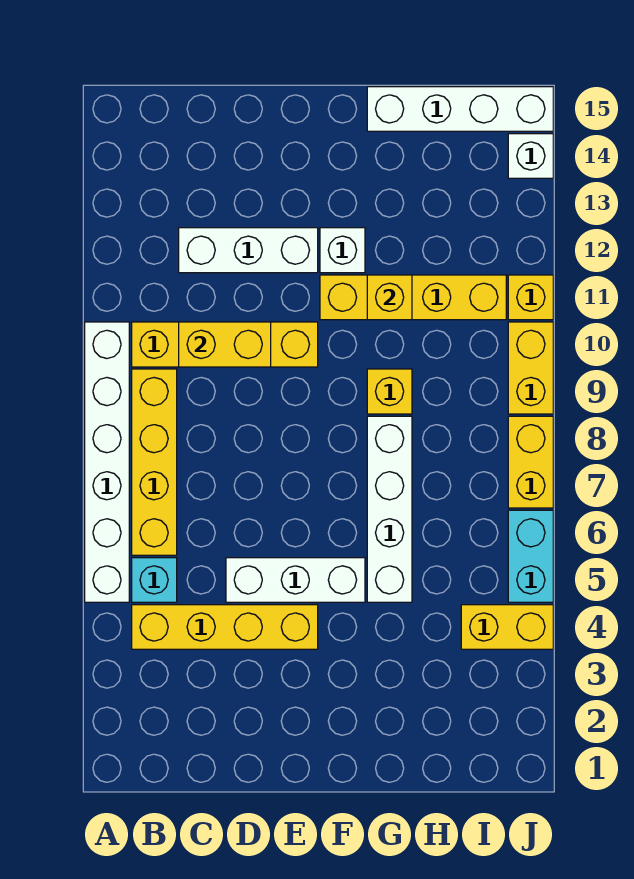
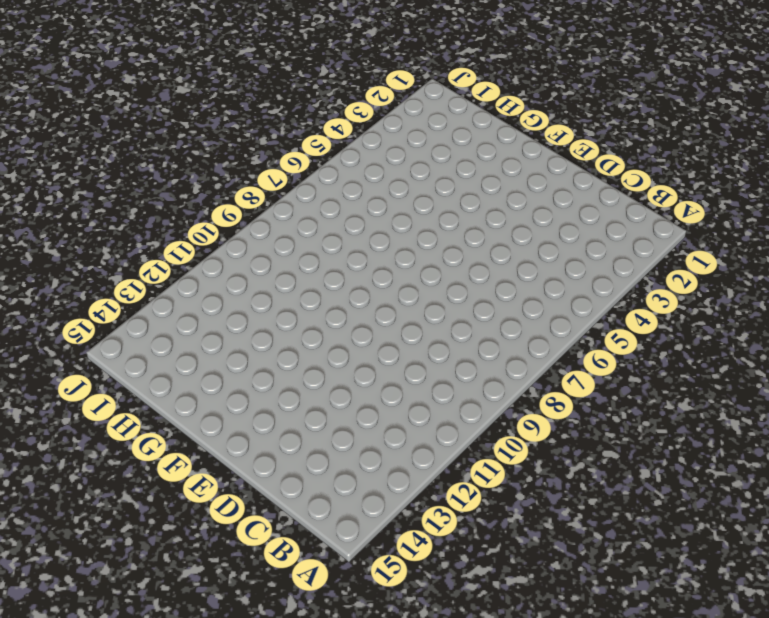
none -> white brick A5:A10 level 1
none -> yellow brick B4:E4 level 1
none -> cyan brick B5 level 1

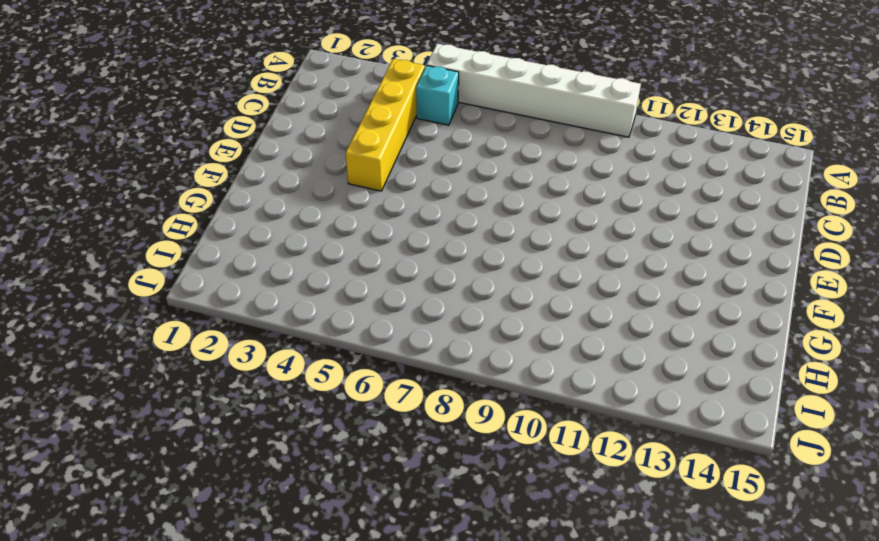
none -> yellow brick B6:B9 level 1
none -> yellow brick B10:E10 level 1
none -> white brick C12:E12 level 1

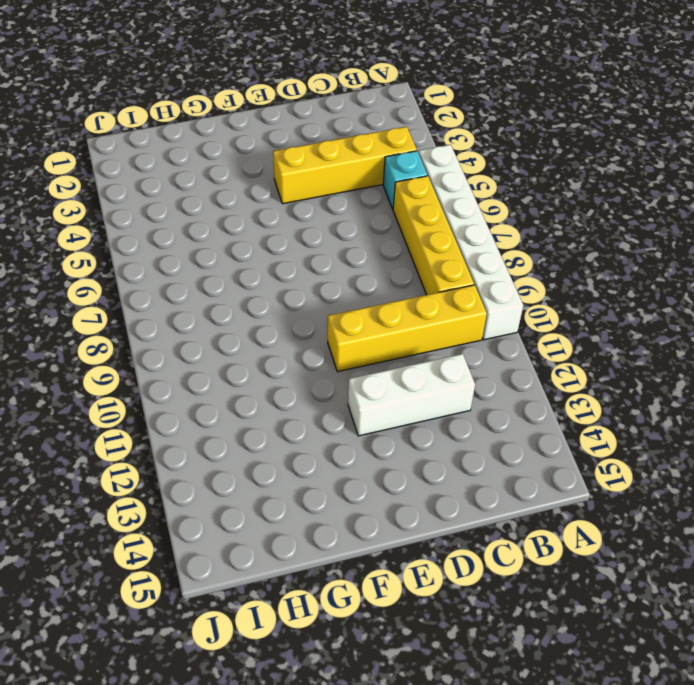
none -> white brick D5:F5 level 1
none -> yellow brick F11:I11 level 1
none -> white brick F12 level 1

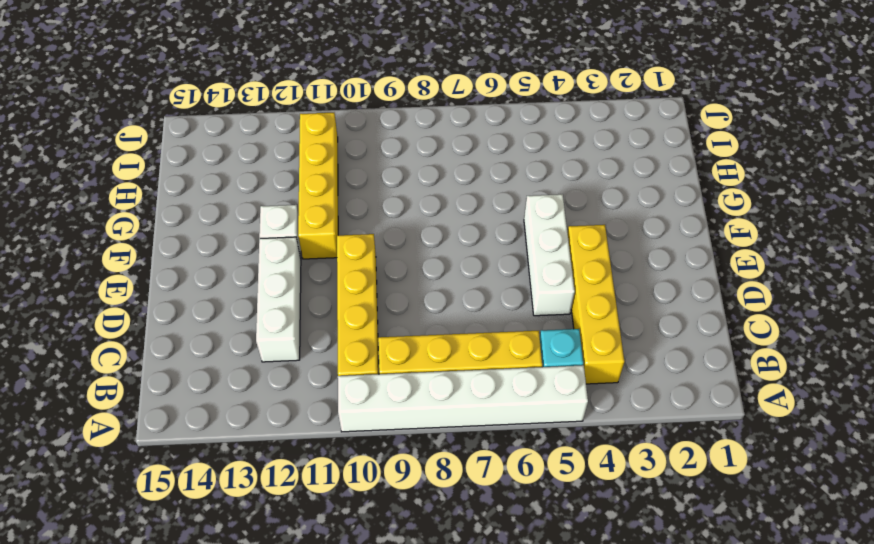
none -> white brick G5:G8 level 1
none -> yellow brick G9 level 1
none -> white brick G15:J15 level 1

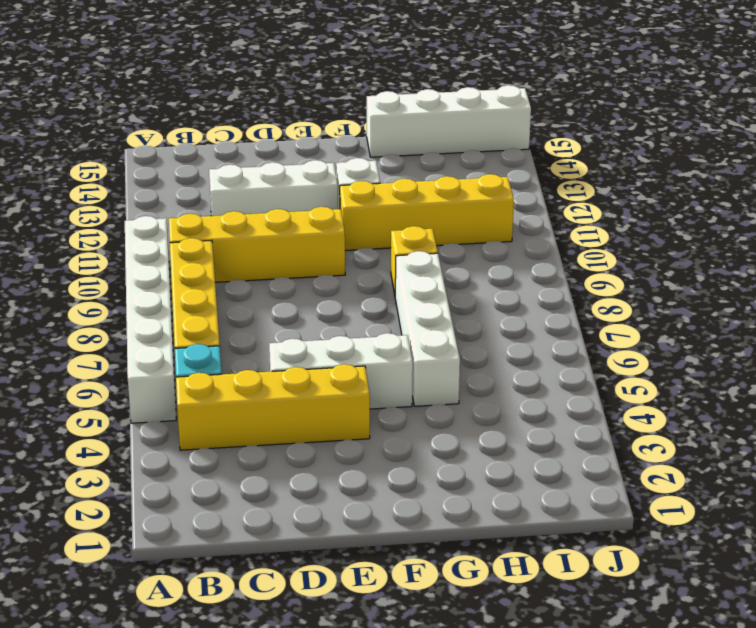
none -> yellow brick I4:J4 level 1
none -> cyan brick J5:J6 level 1
none -> yellow brick J7:J8 level 1

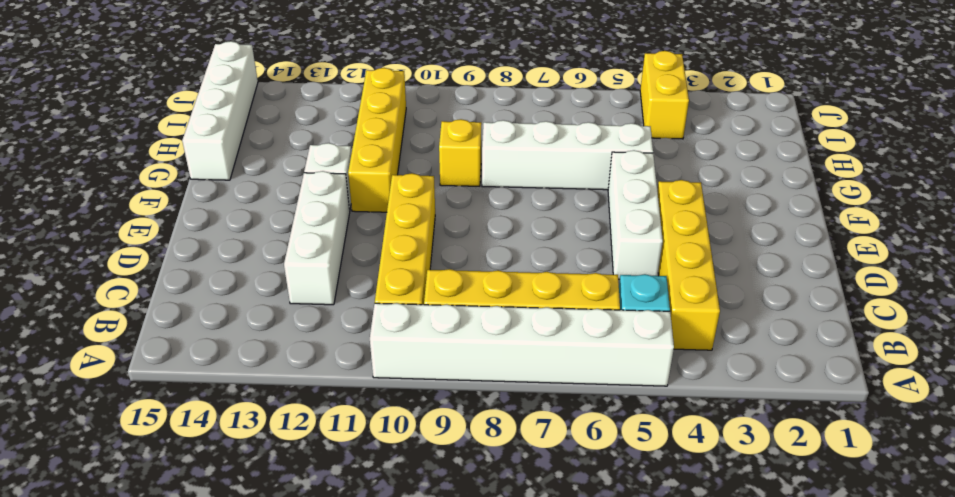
none -> cyan brick J5:J6 level 1
none -> yellow brick J7:J8 level 1
none -> yellow brick J9:J10 level 1

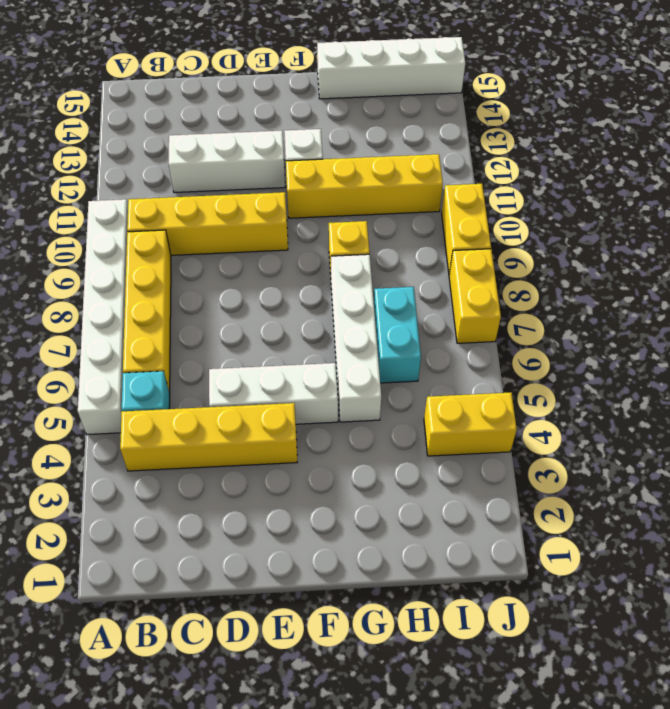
cyan brick H6:H7 level 1 -> cyan brick J5:J6 level 1
none -> yellow brick J11 level 1
none -> white brick J14 level 1
none -> yellow brick C10:D10 level 2

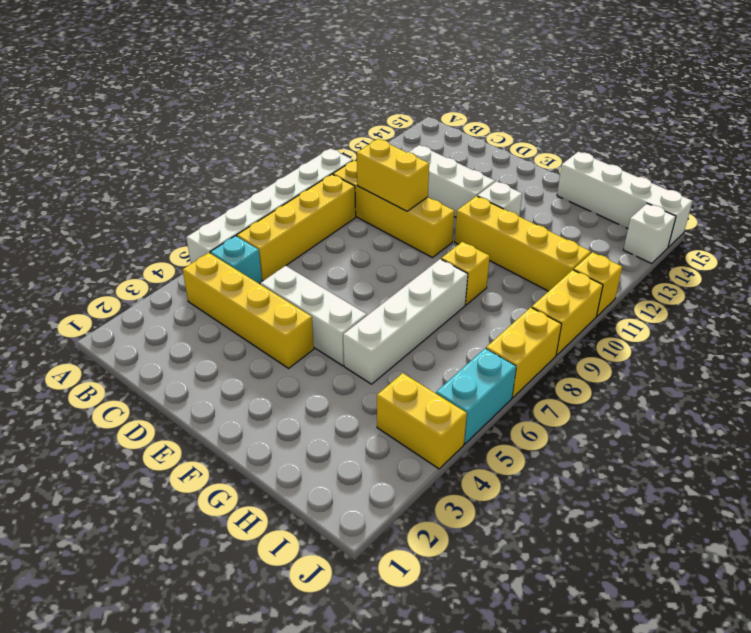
none -> yellow brick G11 level 2

